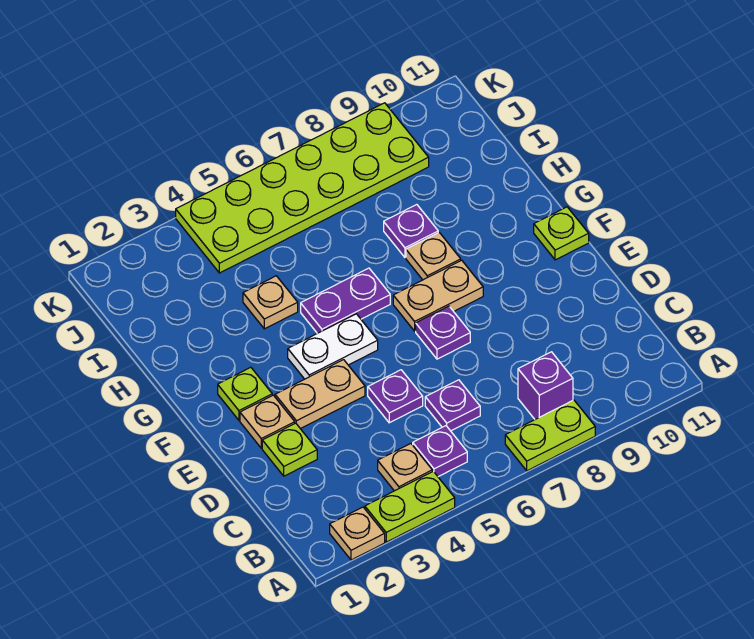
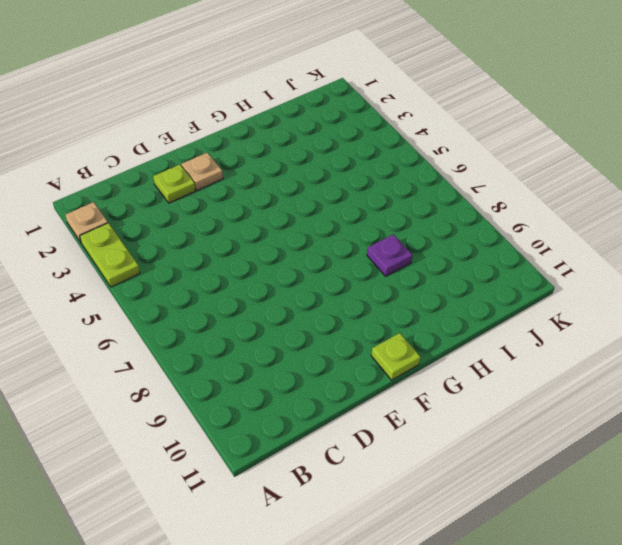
none -> lime plate A7:A8 level 1
none -> tan plate B4 level 1
none -> purple plate B5 level 1

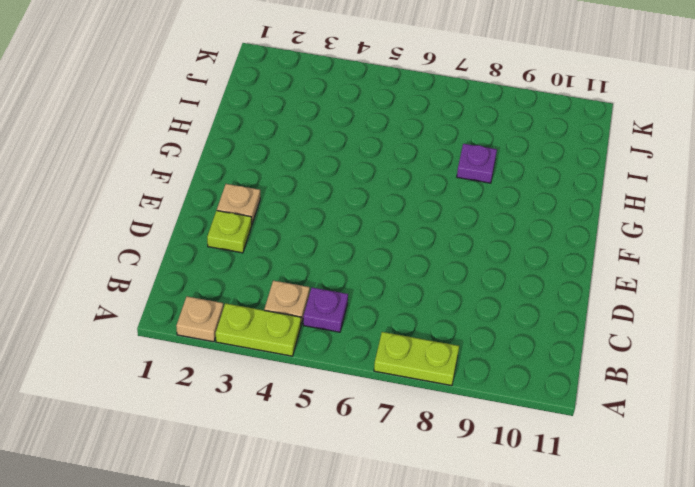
none -> purple brick B8 level 1
none -> purple plate C6 level 1
none -> purple plate D5 level 1

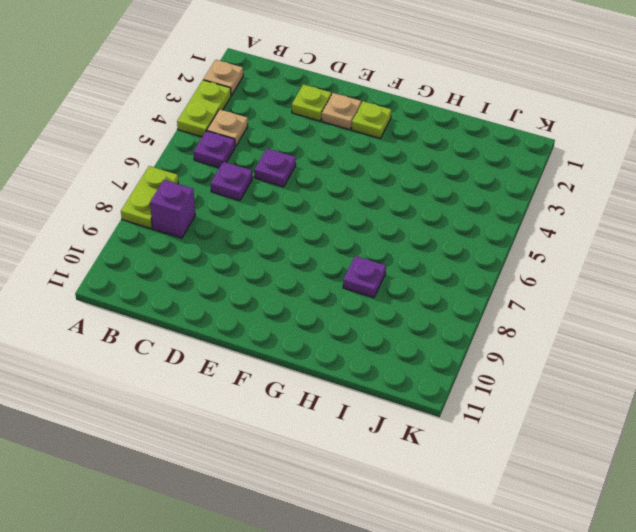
none -> tan plate E3:E4 level 1
none -> purple plate E7 level 1
none -> white plate F4:F5 level 1

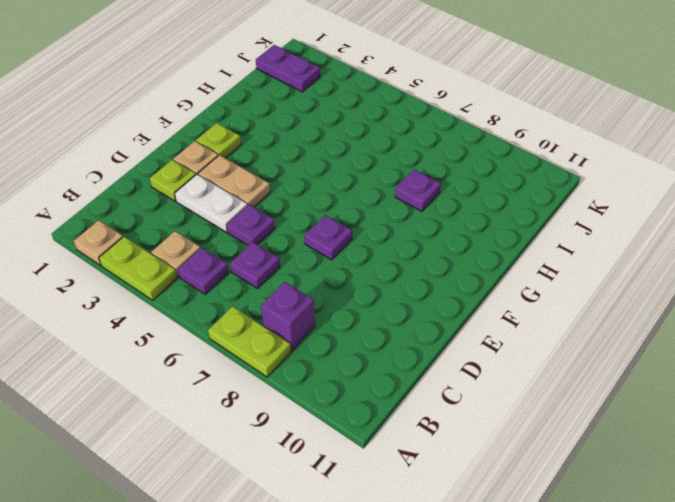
white plate D3:D4 level 1 -> white plate F4:F5 level 1
purple plate J1:J2 level 1 -> purple plate G5:G6 level 1
none -> tan plate F7:F8 level 1
none -> lime plate F11 level 1
none -> tan plate G8 level 1

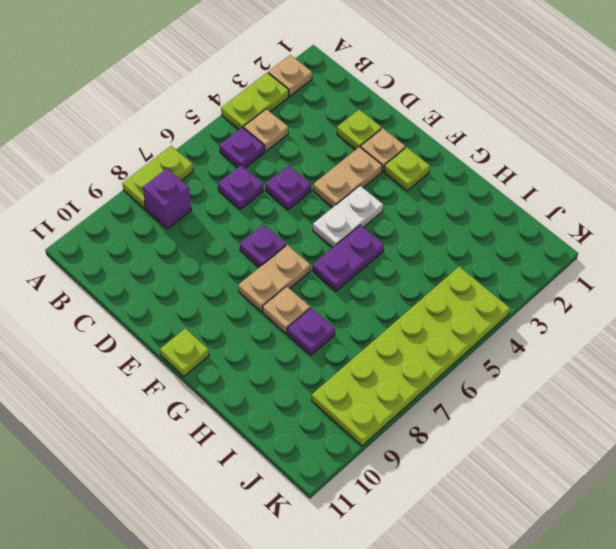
none -> tan plate H4 level 1

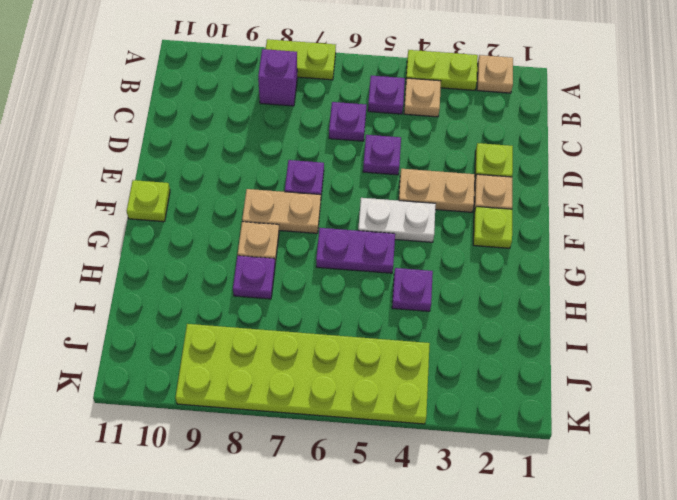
purple plate H4 level 1 -> tan plate H4 level 1

